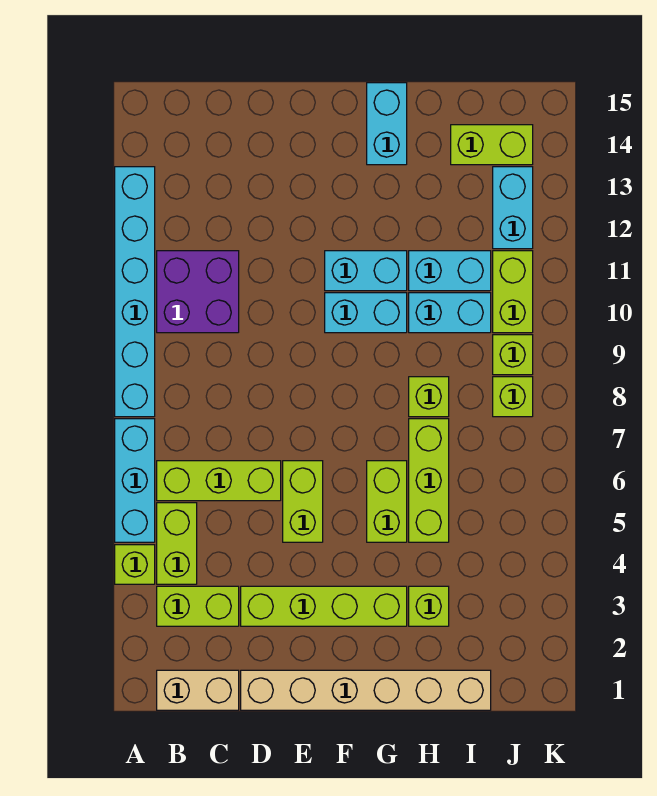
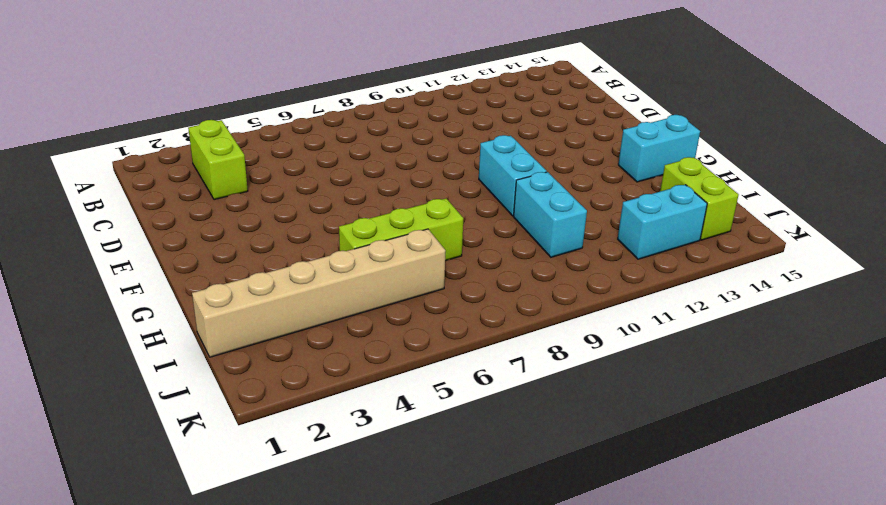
tan brick I1:I6 level 1 -> tan brick D1:I1 level 1
none -> lime brick A4 level 1
none -> cyan brick A5:A7 level 1
none -> cyan brick A8:A13 level 1

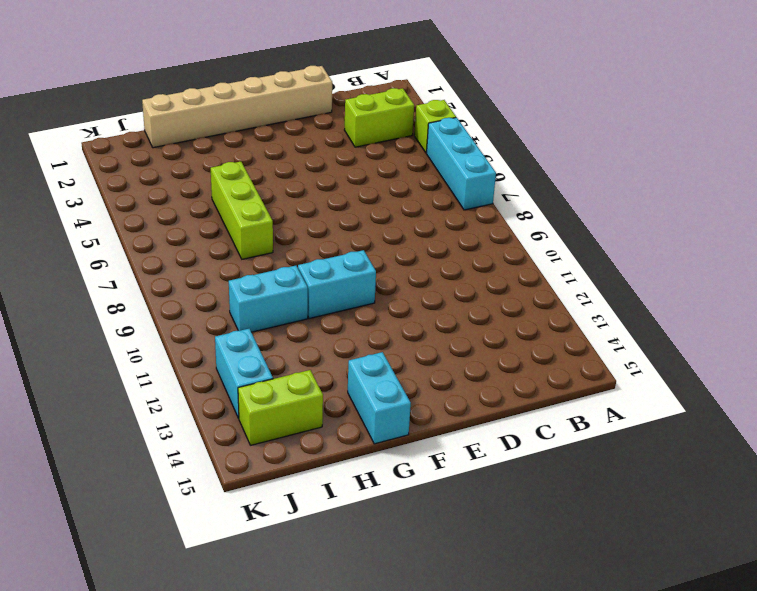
none -> cyan brick A8:A13 level 1
none -> tan brick B1:C1 level 1
none -> lime brick B4:B5 level 1

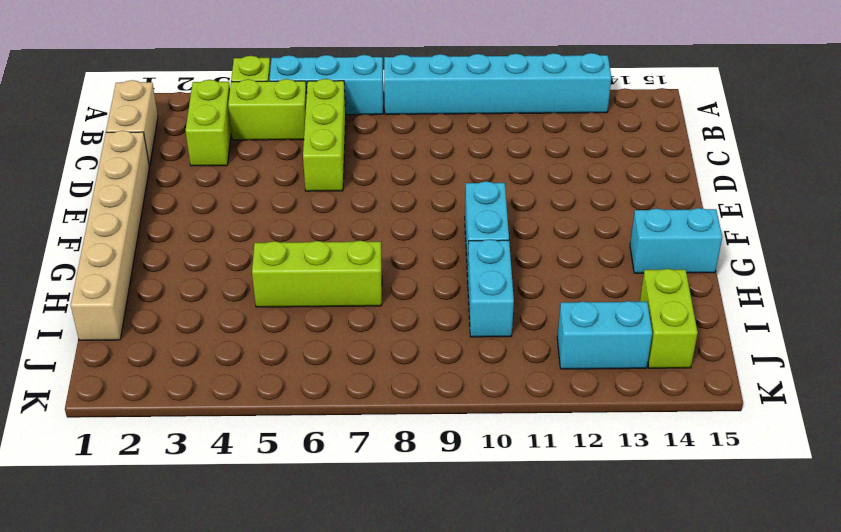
none -> purple brick B10:C11 level 1
none -> lime brick D3:G3 level 1
none -> lime brick E5:E6 level 1

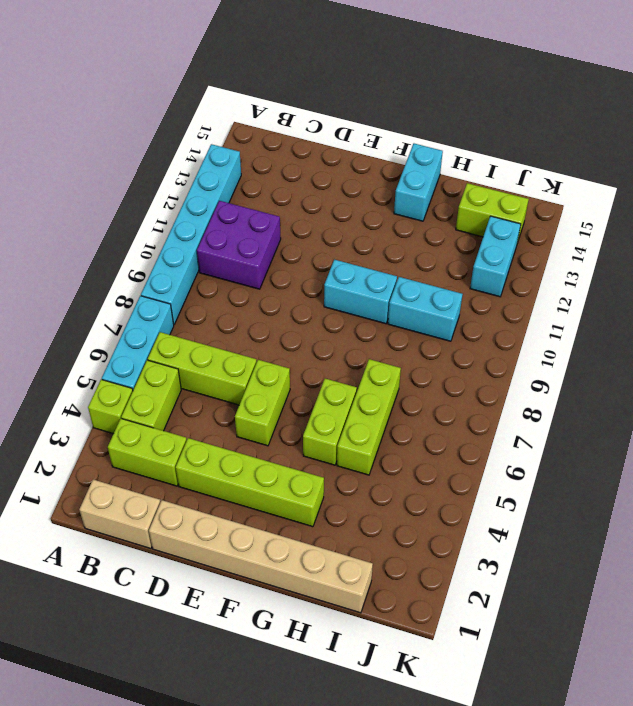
none -> cyan brick F11:G11 level 1
none -> lime brick H3 level 1
none -> lime brick H8 level 1

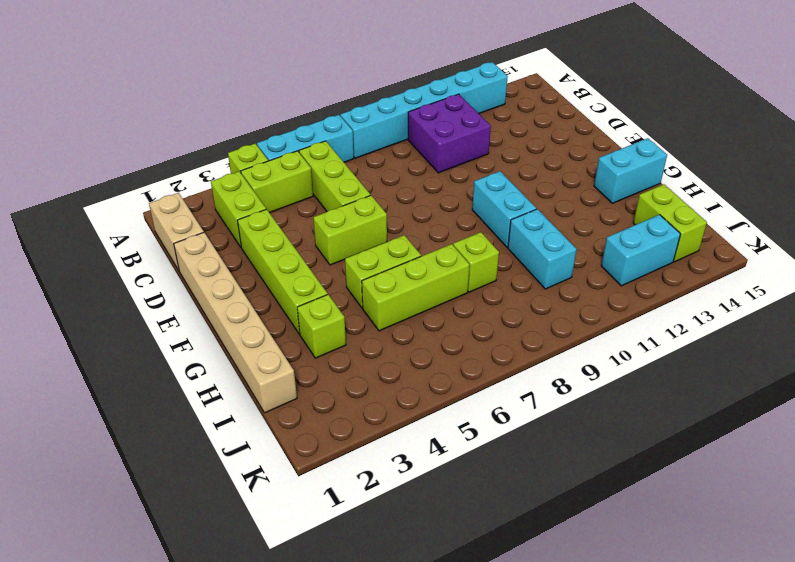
none -> cyan brick F11:G11 level 1
none -> cyan brick H11:I11 level 1
none -> lime brick J8 level 1

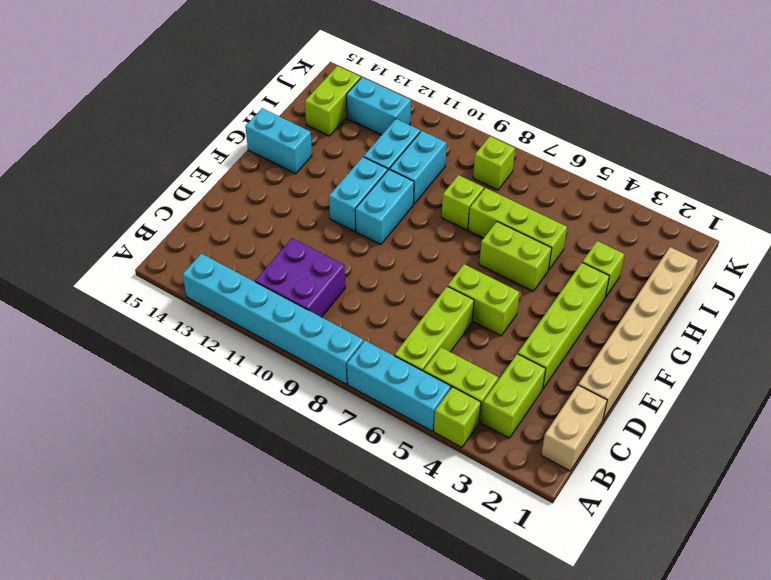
none -> lime brick J9 level 1
none -> lime brick J10:J11 level 1

